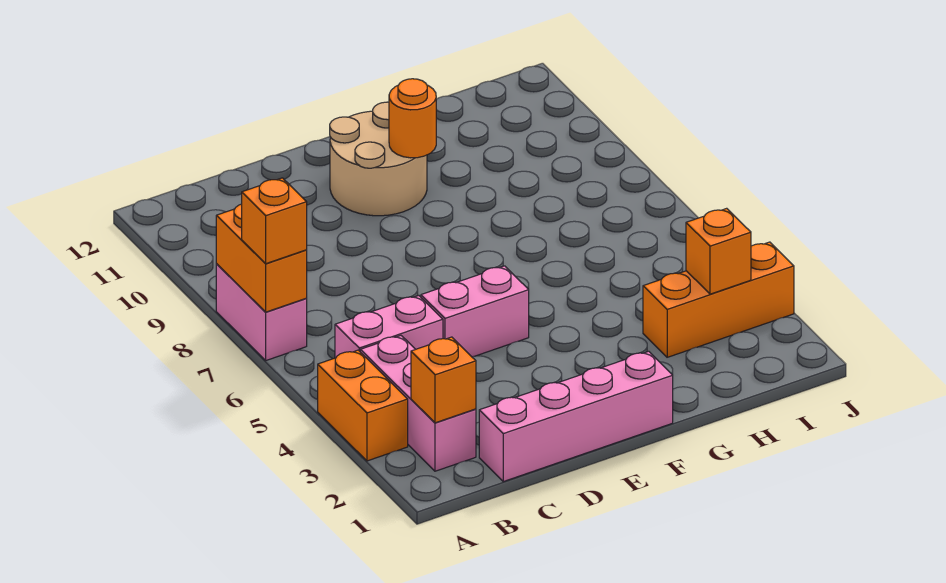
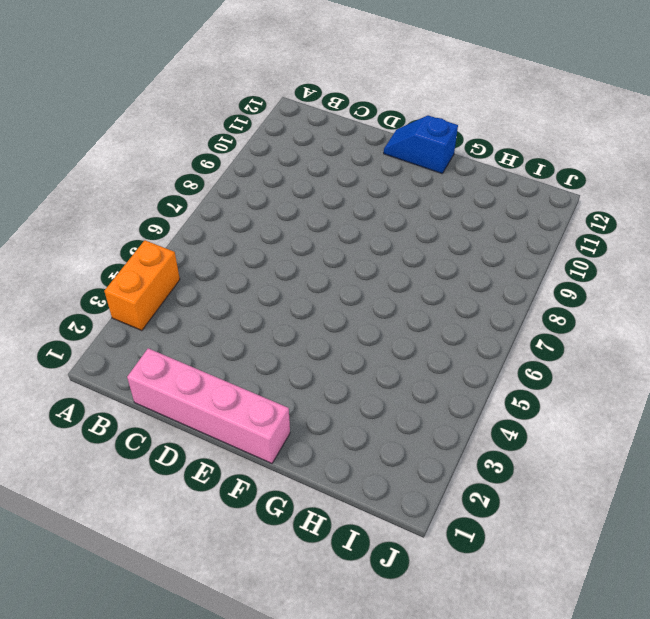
blue slope E12:F12 level 1 top F -> none
none -> pink brick A7:A8 level 1
none -> pink brick B2:B4 level 1
none -> pink brick B5:C5 level 1

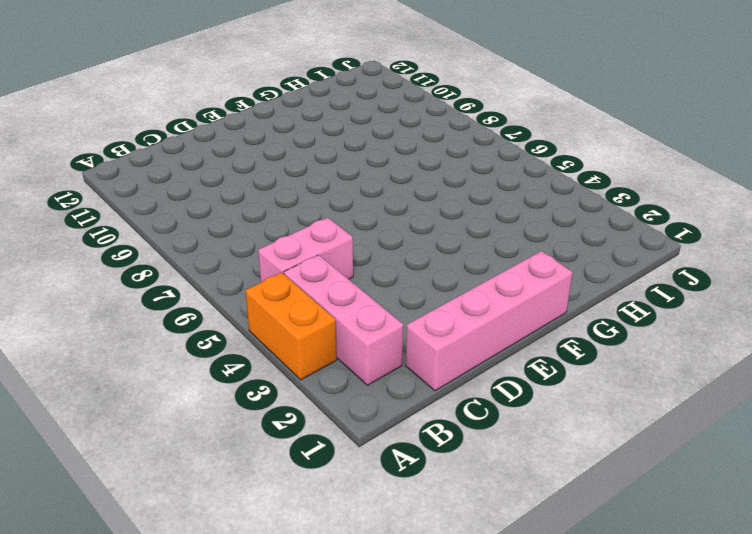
none -> pink brick A7:A8 level 1
none -> pink brick D5:E5 level 1
none -> tan round brick E10:F11 level 1

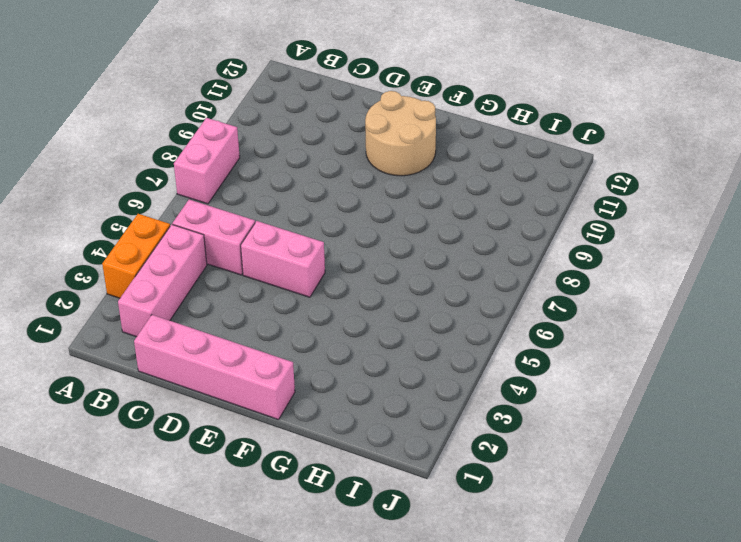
none -> orange brick H3:J3 level 1
none -> orange brick A7:A8 level 2
none -> orange brick B2 level 2

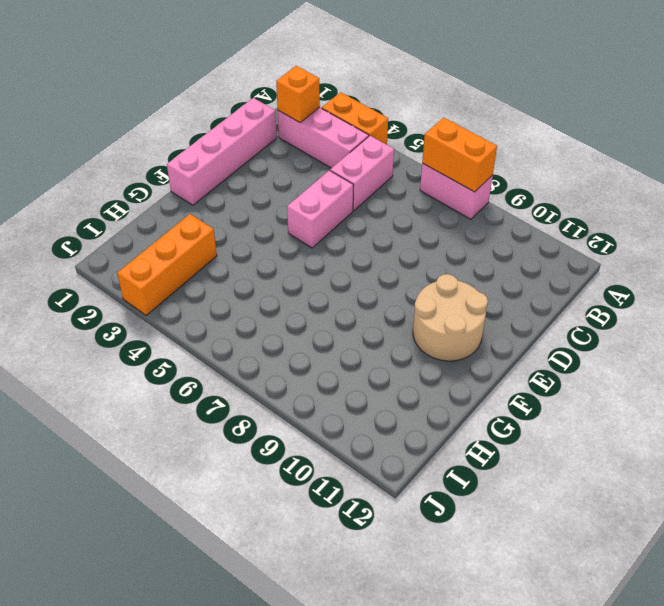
none -> orange round brick F10 level 2
none -> orange brick I3 level 2
none -> orange brick A7 level 3

